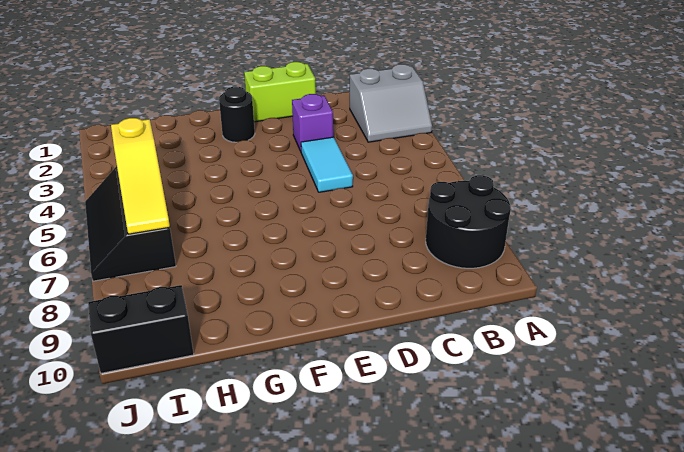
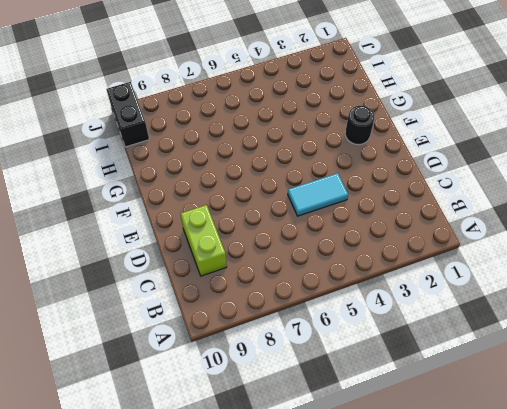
lime brick C9:D9 level 1 -> lime brick D1:E1 level 1
none -> grey slope A2:B3 level 1 top 2
none -> black round brick A8:B9 level 1

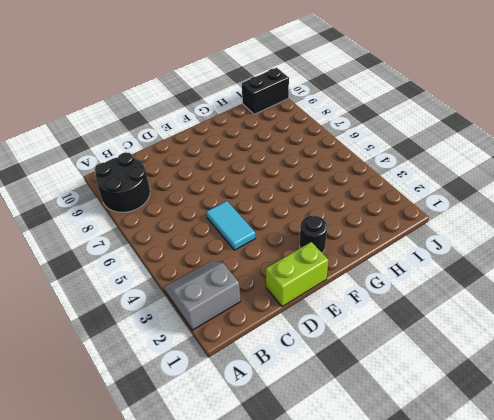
none -> purple brick D3 level 1
none -> black slope I5:J7 level 1 top I

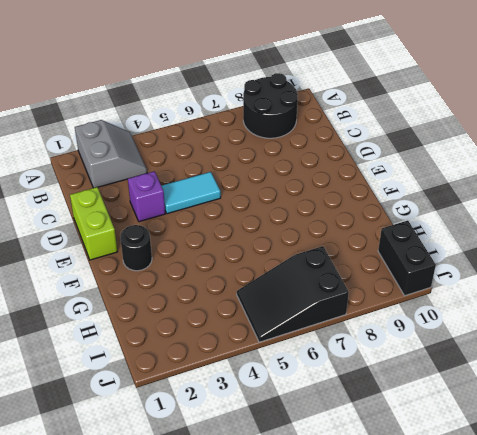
black slope I5:J7 level 1 top 7 -> black slope I5:J7 level 1 top I
none -> yellow slope I5:I7 level 2 top 5

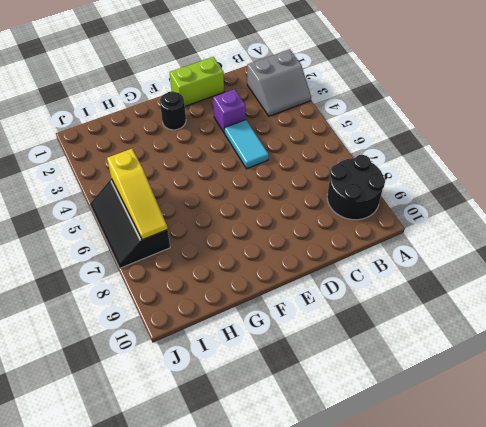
none -> black brick I10:J10 level 1

